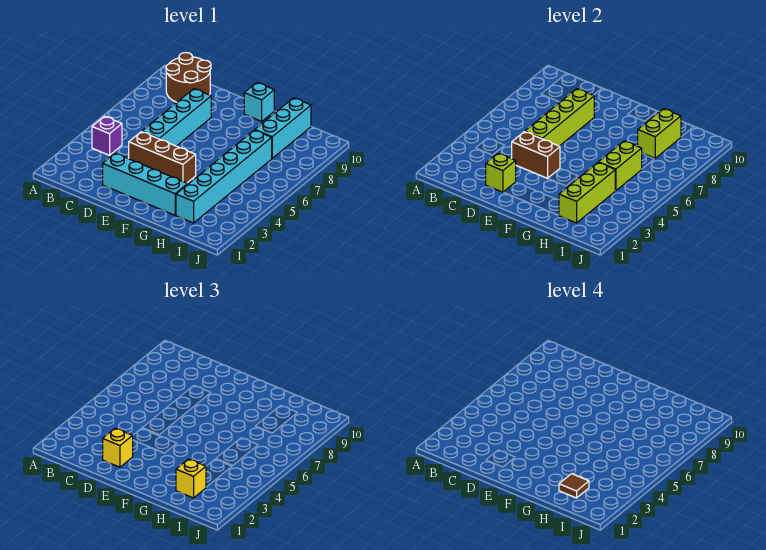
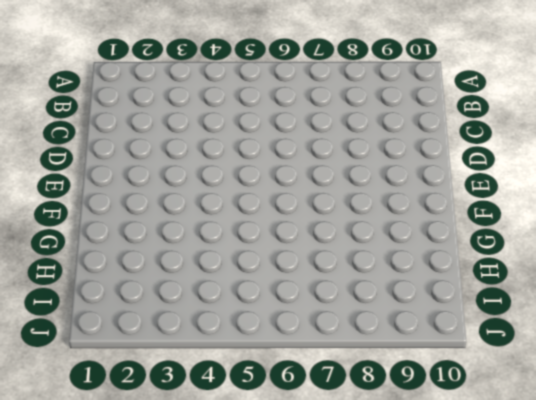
none -> purple brick B4 level 1
none -> brown round brick B9:C10 level 1
none -> cyan brick D2:G2 level 1

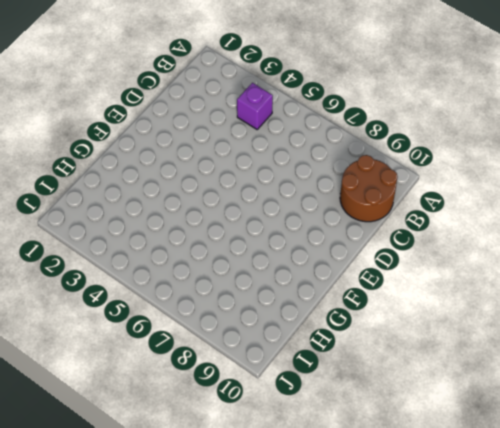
none -> cyan brick D2:G2 level 1
none -> brown brick D4:F4 level 1
none -> cyan brick D5:D8 level 1

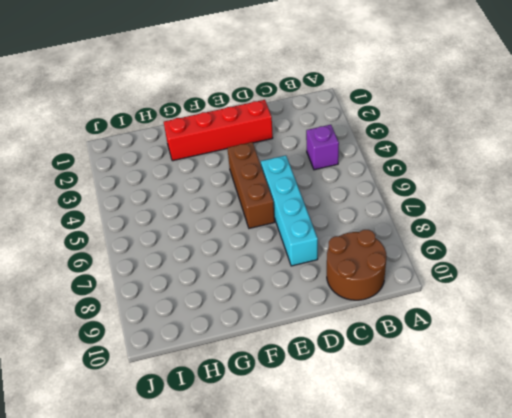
red brick D2:G2 level 1 -> cyan brick D2:G2 level 1
brown brick E4:E6 level 1 -> brown brick D4:F4 level 1
none -> cyan brick F10 level 1
none -> cyan brick H2:H7 level 1
none -> cyan brick H8:H10 level 1

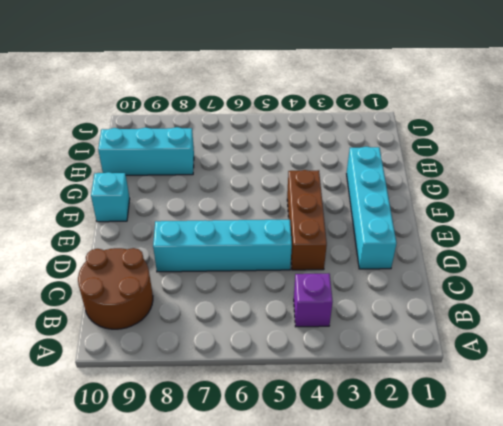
none -> cyan brick H2:H7 level 1
none -> lime brick D2 level 2
none -> brown brick D4:E4 level 2

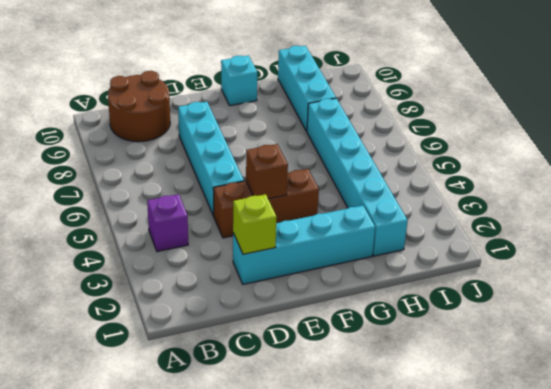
brown brick E4 level 2 -> brown brick D4:E4 level 2
none -> lime brick D5:D8 level 2
none -> lime brick H2:H4 level 2
none -> lime brick H5:H6 level 2

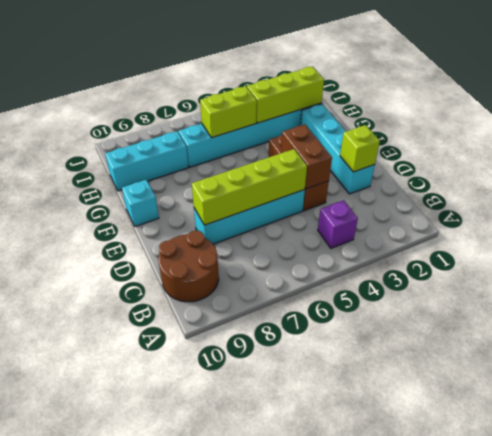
none -> lime brick H8:H9 level 2
none -> yellow brick D2 level 3
none -> yellow brick H2 level 3

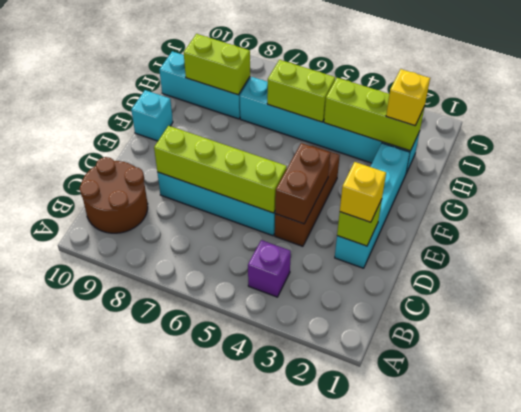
none -> brown tile H2 level 4

